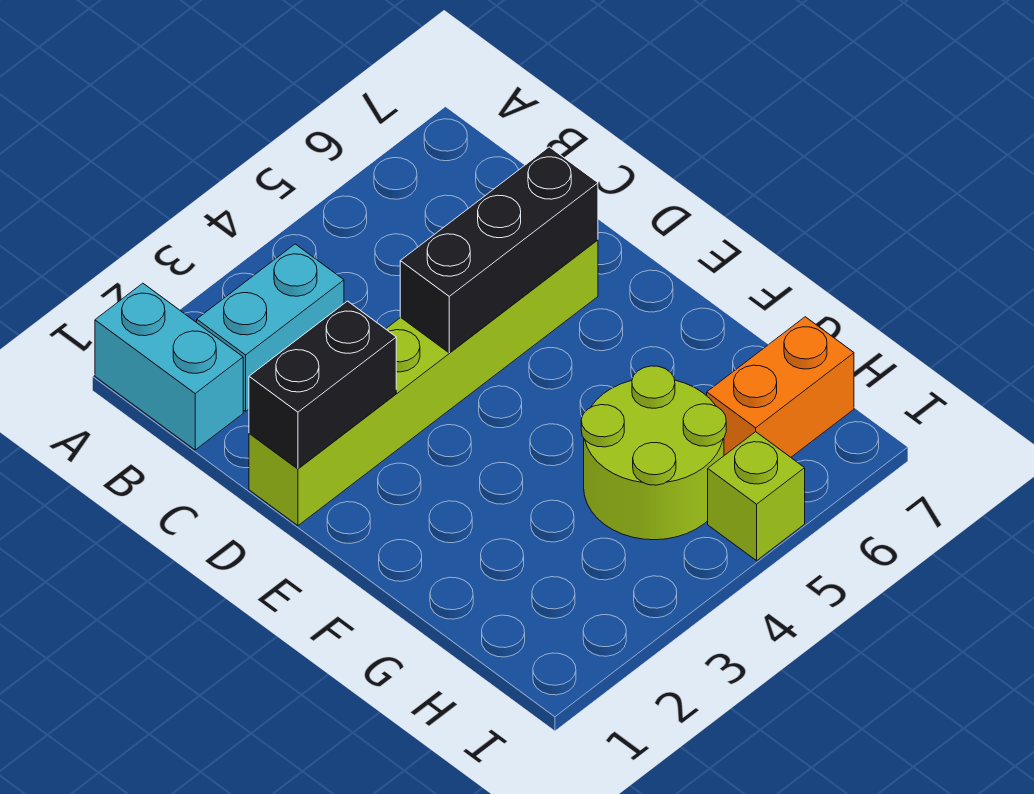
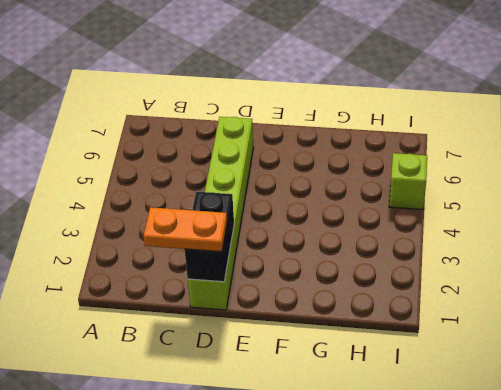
orange plate C1:D1 level 3 -> none
none -> cyan brick A1:B1 level 1
none -> cyan brick B2:B3 level 1

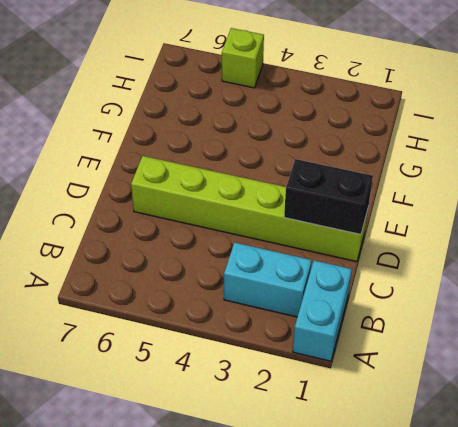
none -> lime round brick G4:H5 level 1
none -> orange brick H6:H7 level 1

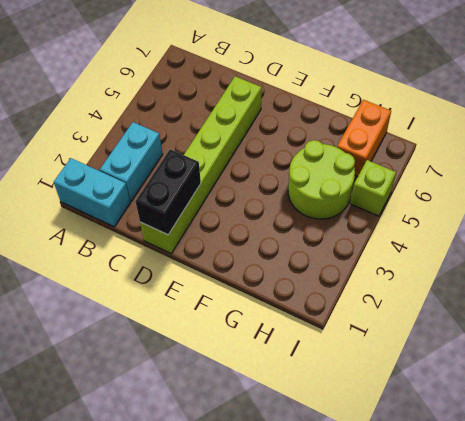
none -> black brick D4:D6 level 2

